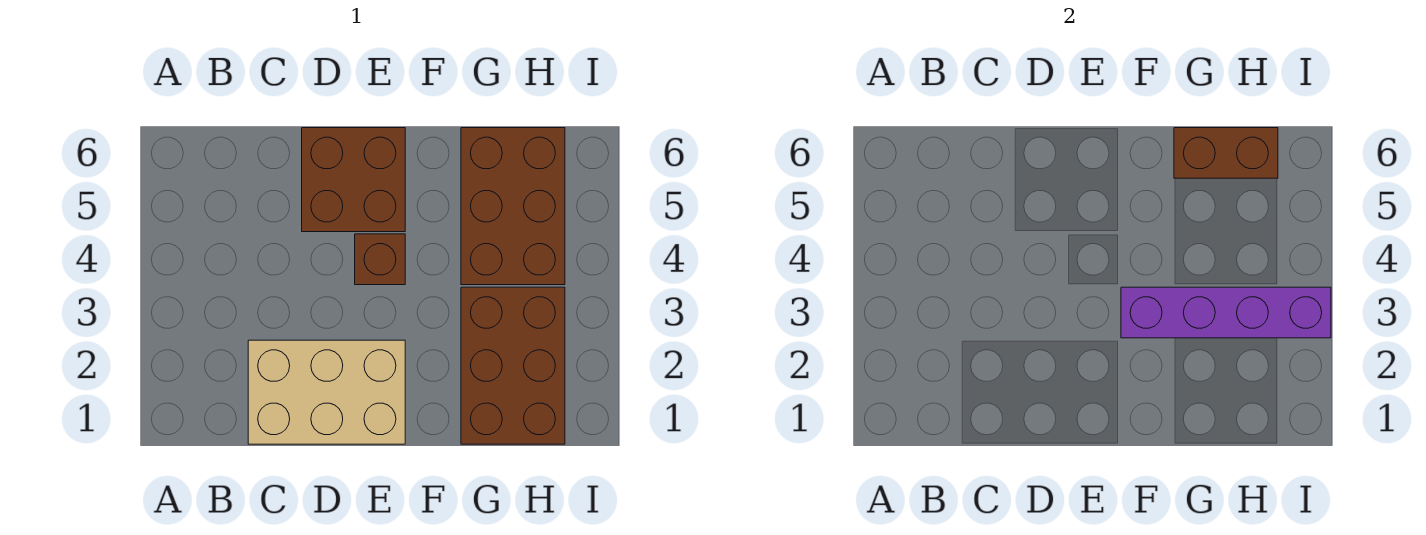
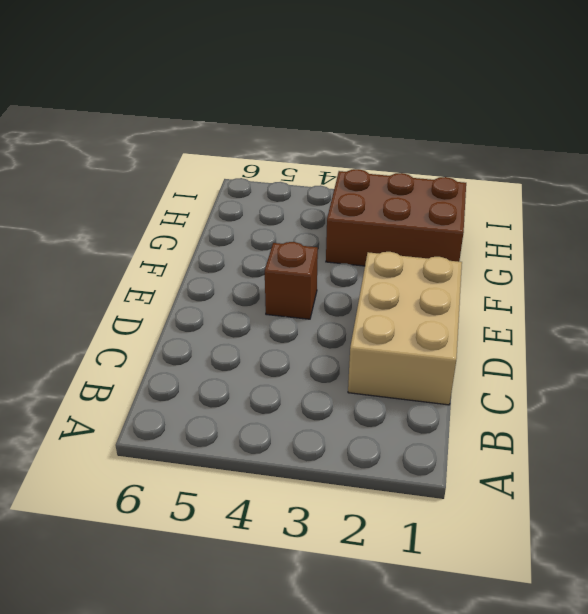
none -> brown brick D5:E6 level 1
none -> brown brick G4:H6 level 1

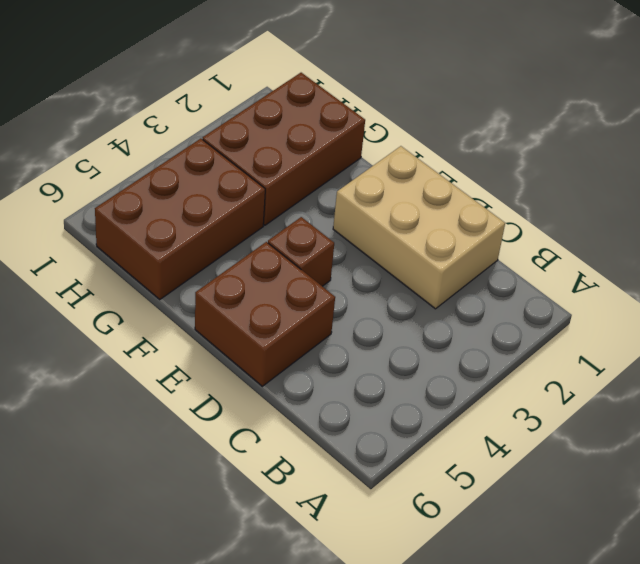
none -> purple brick F3:I3 level 2
none -> brown brick G6:H6 level 2

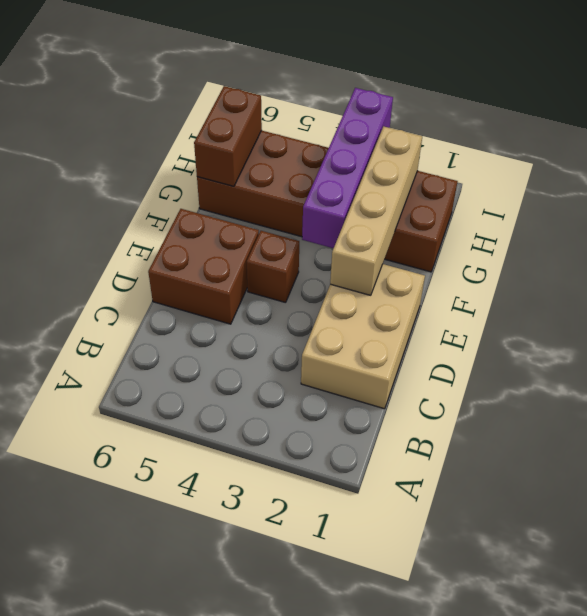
tan brick E2:H2 level 2 -> none

